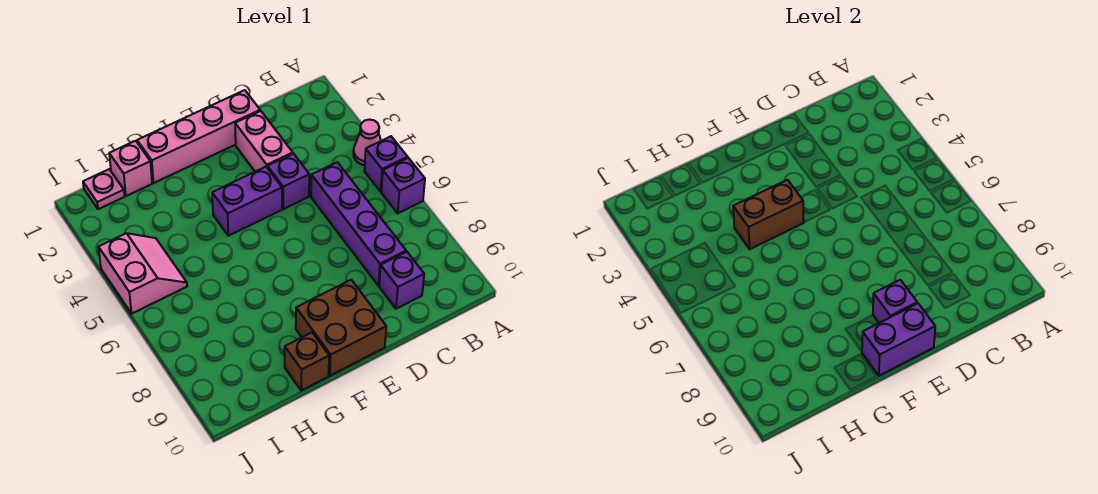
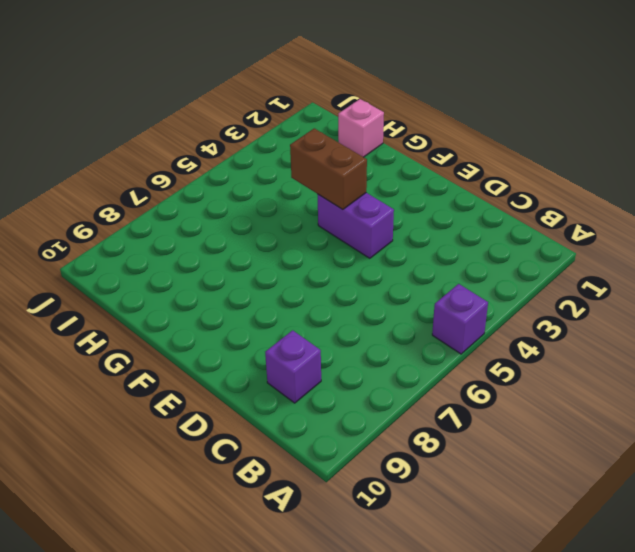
none -> pink cone A4 level 1
none -> purple brick A6 level 1
none -> purple brick C5:C8 level 1

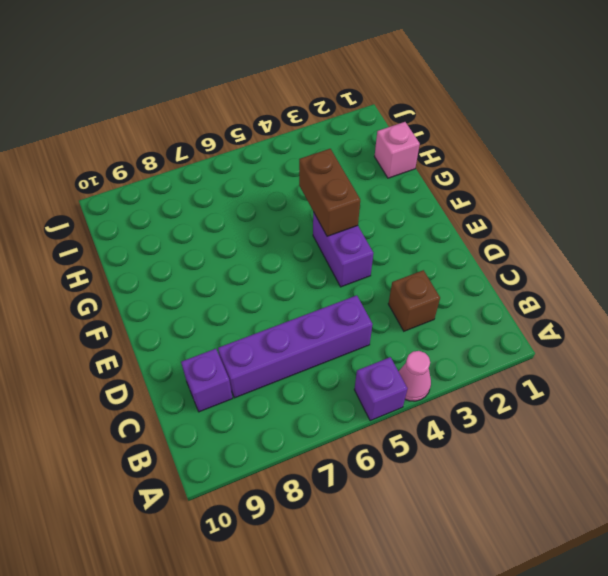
brown brick C3 level 1 -> brown brick G10 level 1
none -> purple brick A6 level 1
none -> pink brick D1:G1 level 1
none -> pink brick D2:D3 level 1

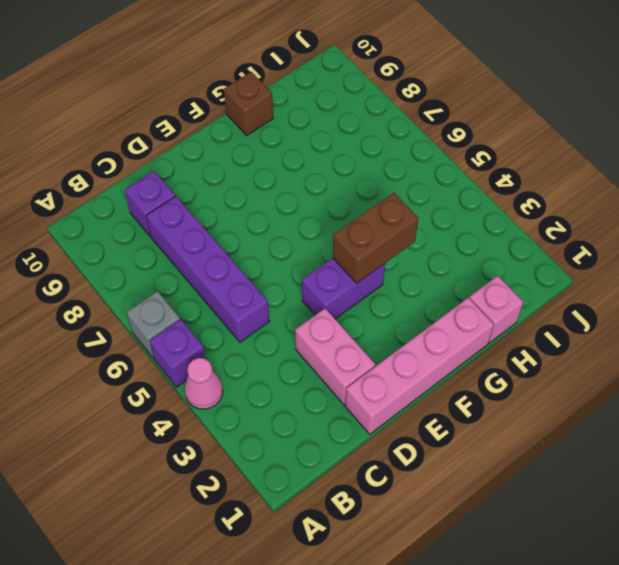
grey brick A6 level 1 -> purple brick A6 level 1
none -> purple brick D4 level 1
none -> brown brick E9:F10 level 1
none -> pink plate I1 level 1

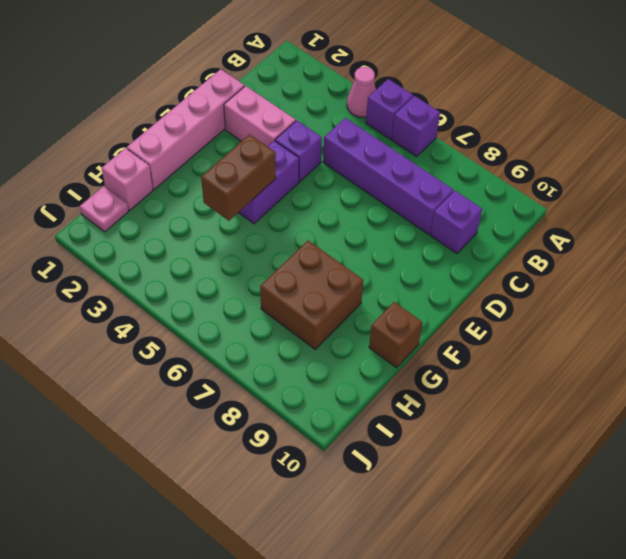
brown brick G7:H8 level 1 -> brown brick E9:F10 level 1
none -> pink slope I4:J5 level 1 top J
none -> purple brick E9 level 2
none -> purple brick E10:F10 level 2

